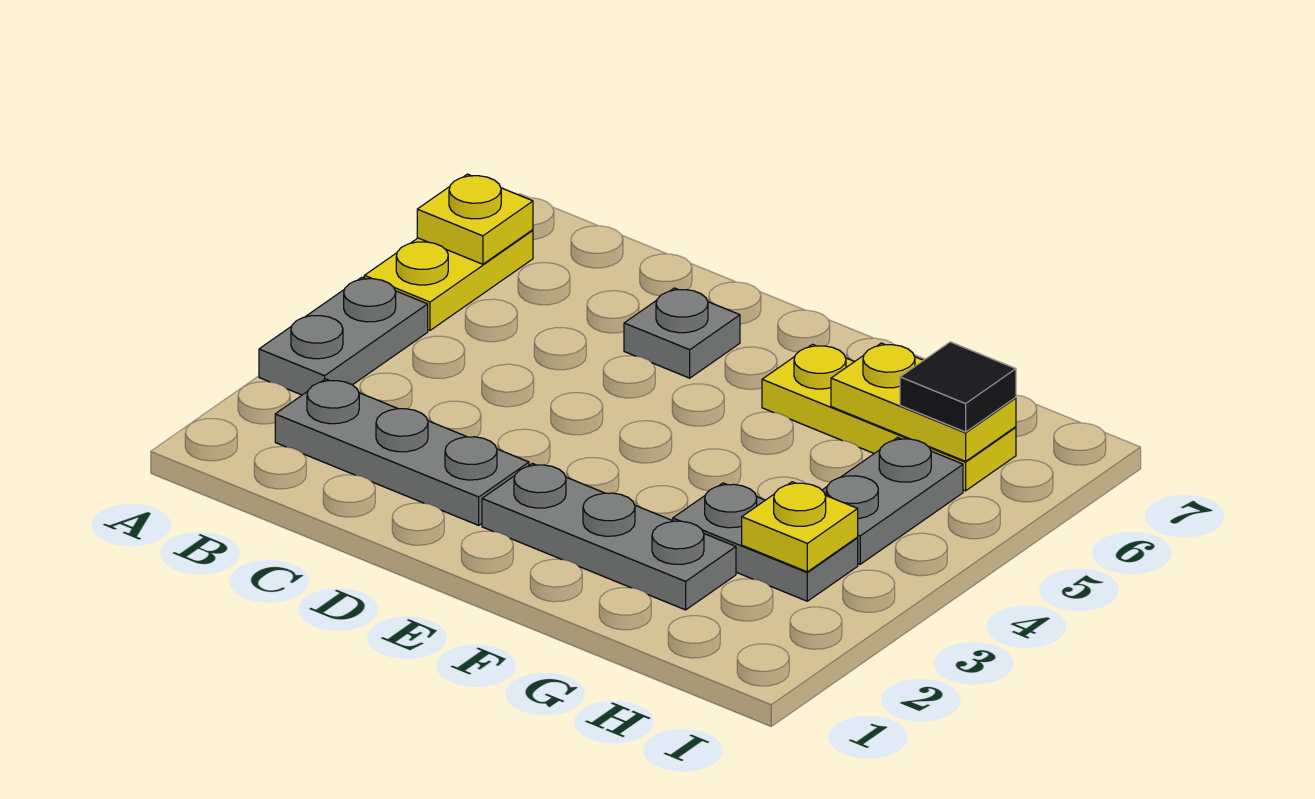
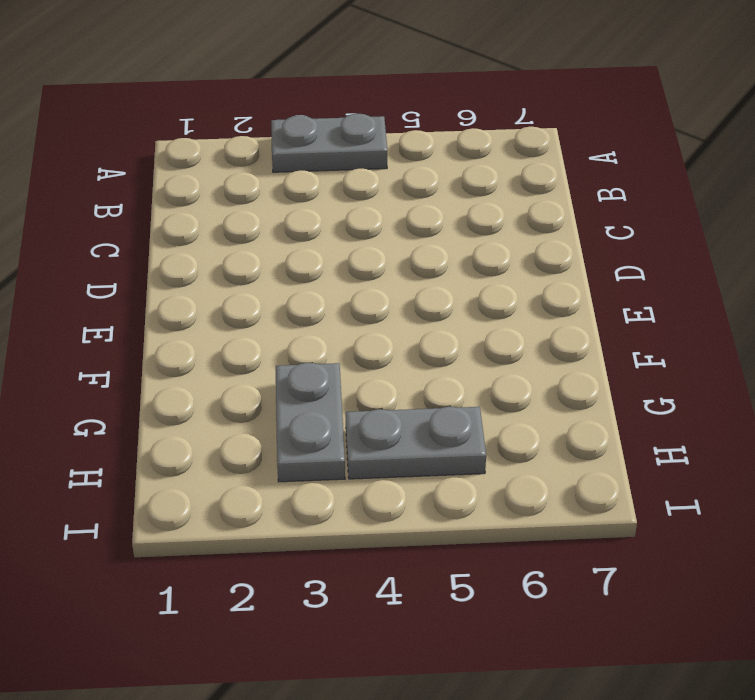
none -> yellow plate A5:A6 level 1
none -> grey plate B2:D2 level 1
none -> grey plate D6 level 1

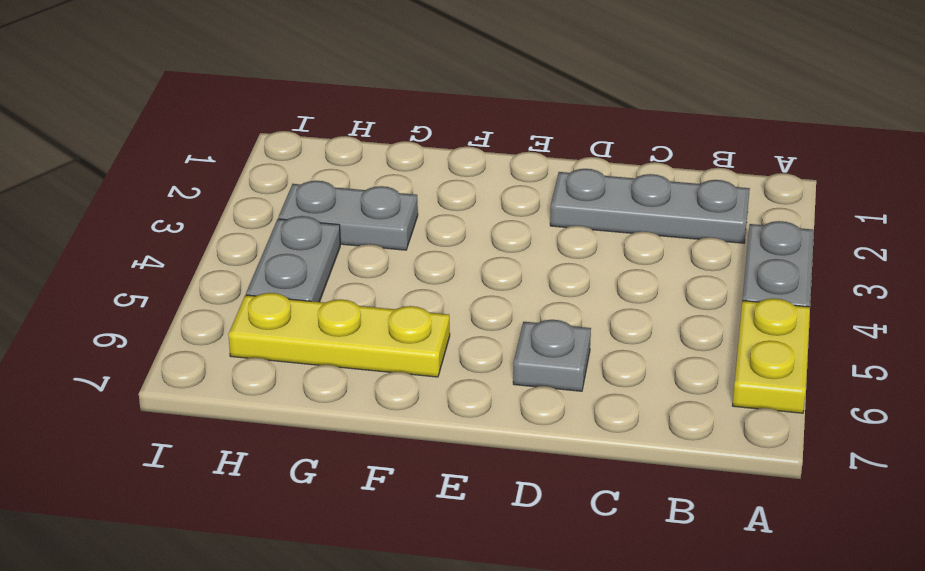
none -> grey plate E2:G2 level 1
none -> yellow plate A6 level 2
none -> yellow plate G6:H6 level 2

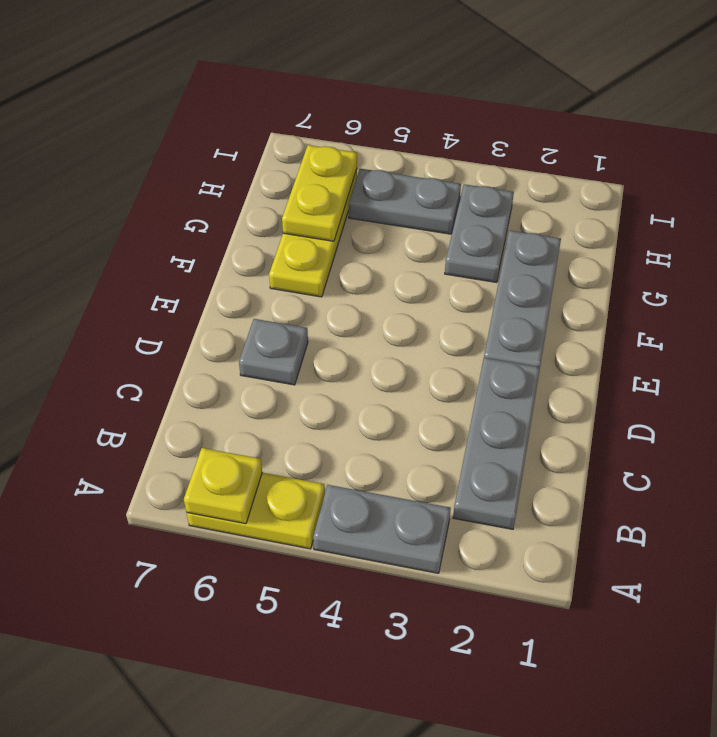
none -> yellow plate H3 level 2
none -> black tile H6 level 3

